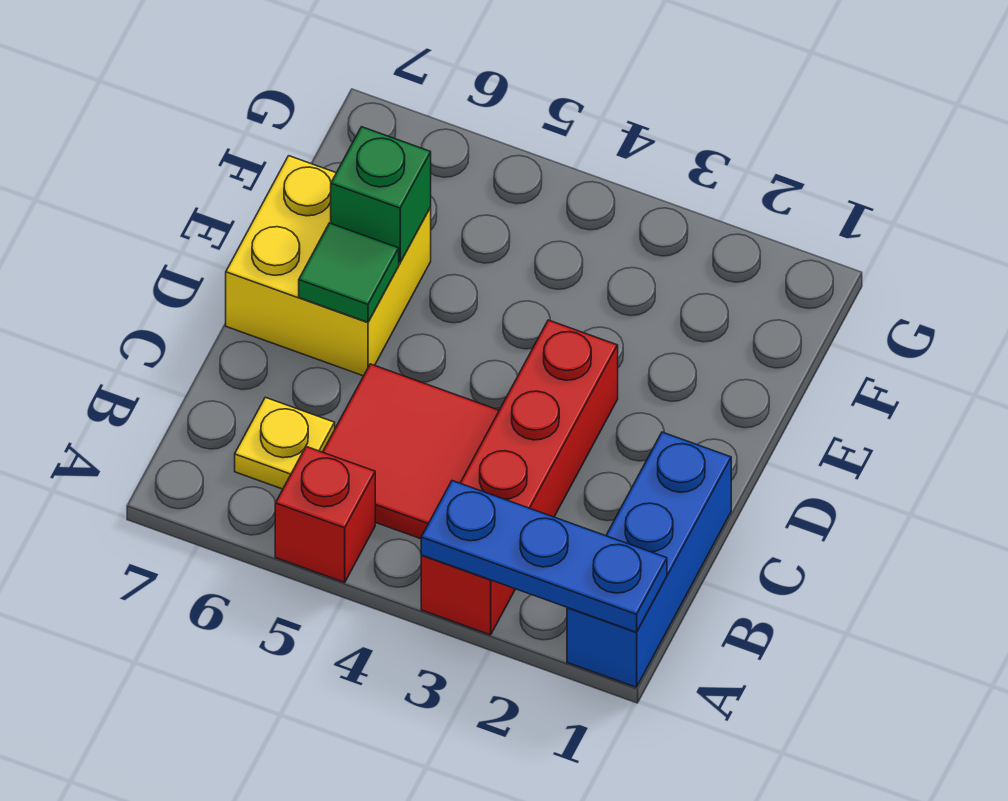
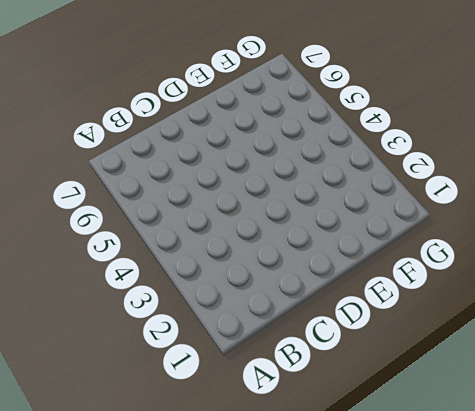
none -> blue brick A1:C1 level 1
none -> red brick A3:D3 level 1

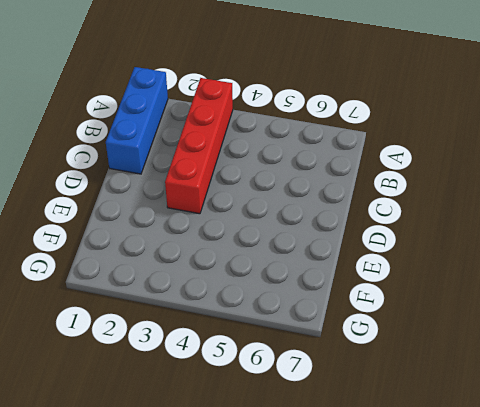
none -> red brick A5 level 1
none -> red tile B4:C5 level 1

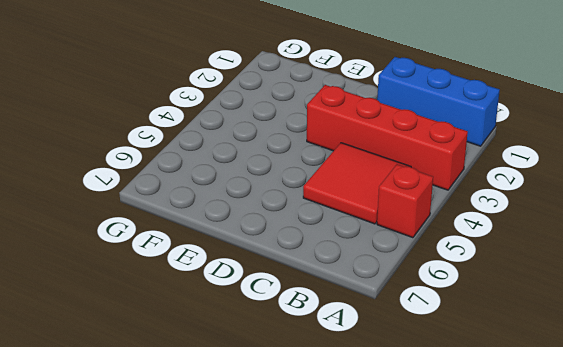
none -> yellow plate B6 level 1
none -> yellow brick D6:E7 level 1

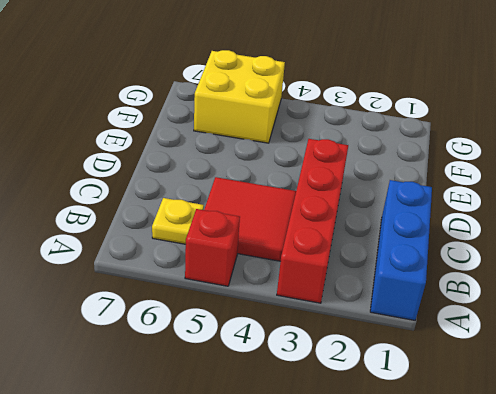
yellow brick F5:G6 level 1 -> yellow brick D6:E7 level 1
none -> blue plate A1:A3 level 2
none -> green tile D6 level 2

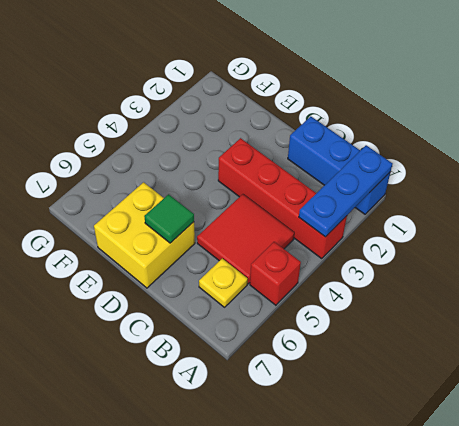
none -> green brick E6 level 2

